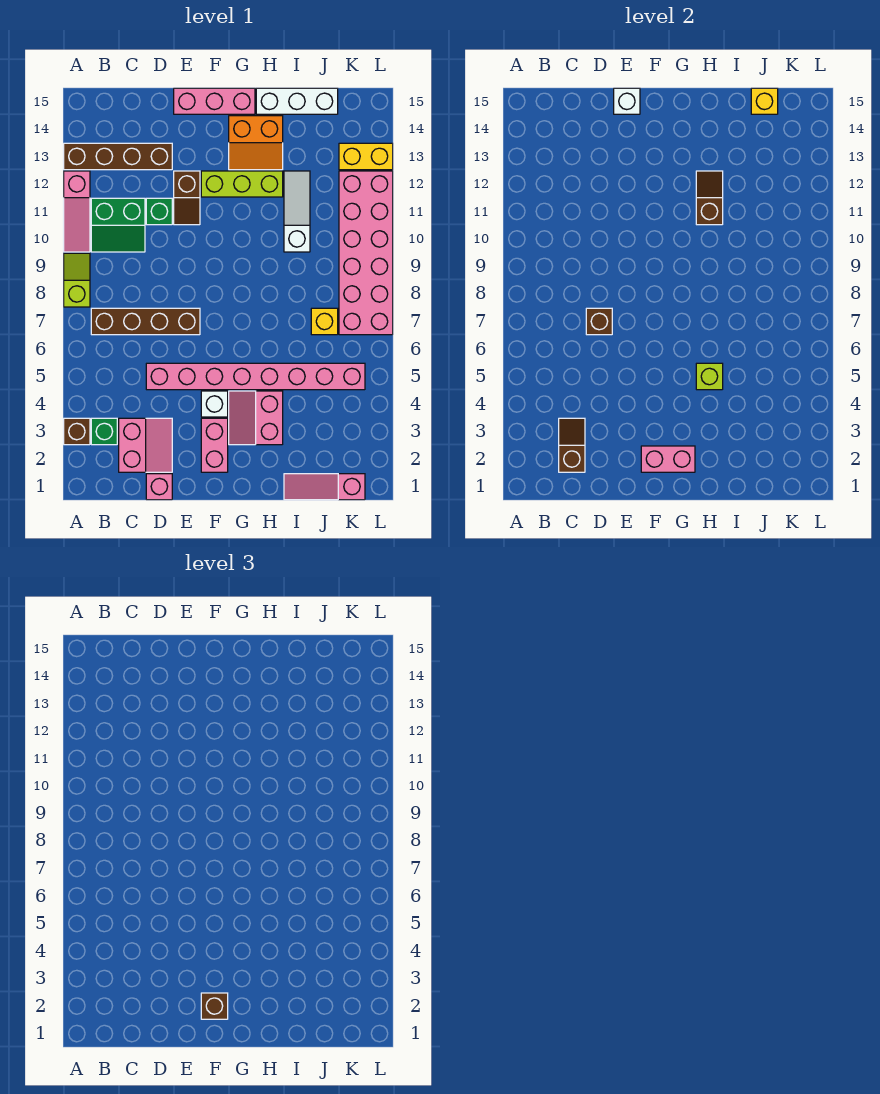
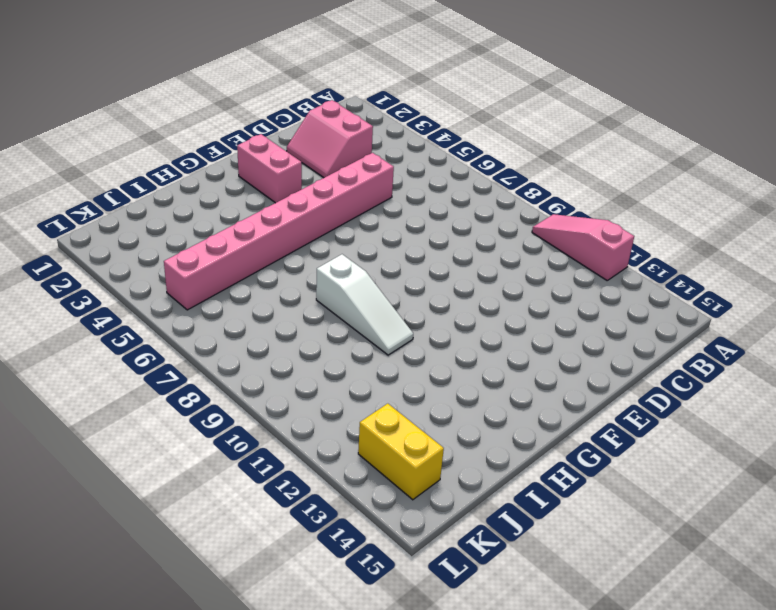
white slope H8:H10 level 1 top 8 -> white slope I10:I12 level 1 top 10
yellow brick K13:K14 level 1 -> yellow brick K13:L13 level 1
none -> brown brick A3 level 1
none -> lime slope A8:A9 level 1 top 8
none -> brown brick A13:D13 level 1
none -> green brick B3 level 1

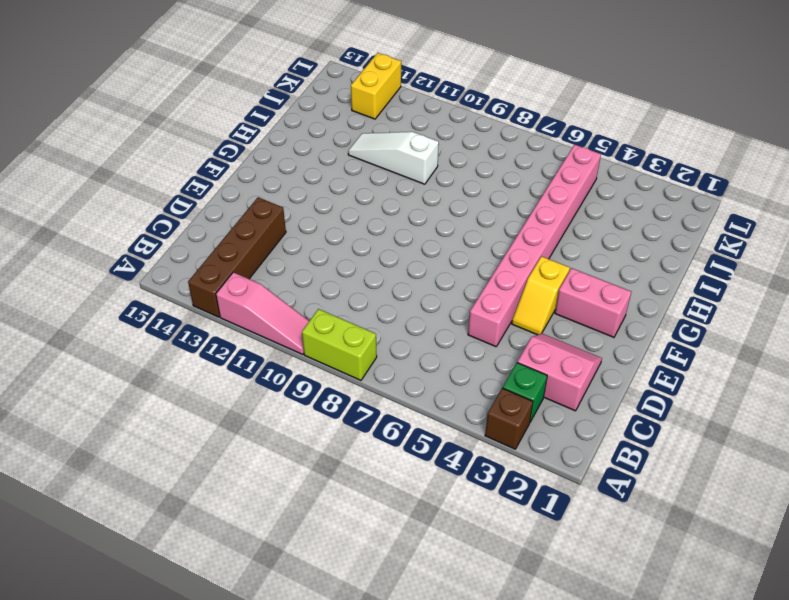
lime brick A8:A9 level 1 -> lime slope A8:A9 level 1 top 8
yellow slope E4:F4 level 1 top F -> white brick F4 level 1
none -> brown brick B7:E7 level 1
none -> green slope B10:C11 level 1 top 11
none -> pink brick D1 level 1
none -> green brick D11 level 1

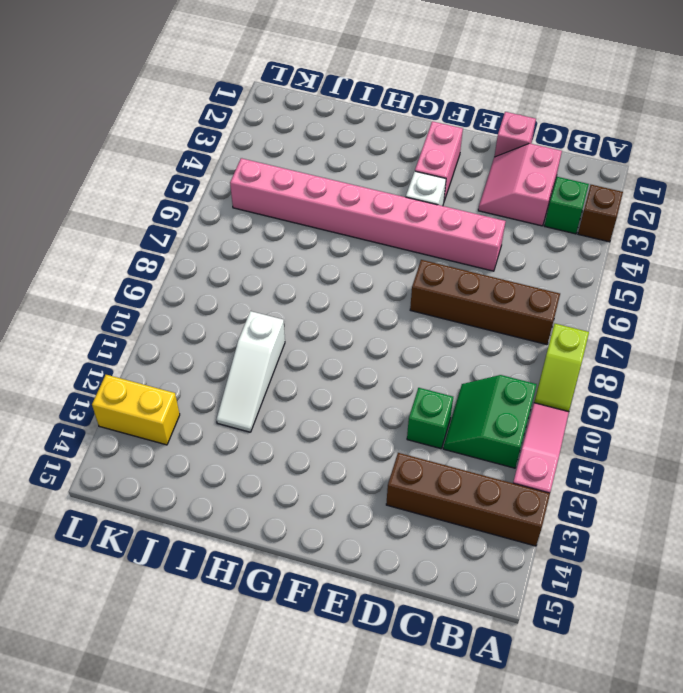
green slope B10:C11 level 1 top B -> green slope B10:C11 level 1 top 11
none -> brown slope E11:E12 level 1 top 12
none -> pink brick E15:G15 level 1
none -> lime brick F12:H12 level 1
none -> pink slope G3:H4 level 1 top H

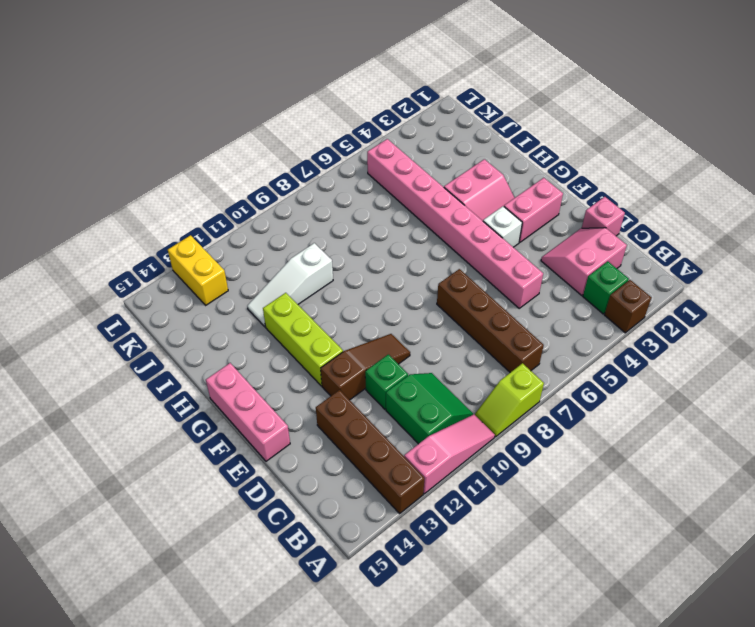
brown slope E10:E12 level 1 top 12 -> brown slope E11:E12 level 1 top 12
none -> orange slope G13:H14 level 1 top 14
none -> white brick H15:J15 level 1
none -> pink slope I1:K1 level 1 top K
none -> yellow brick J7 level 1

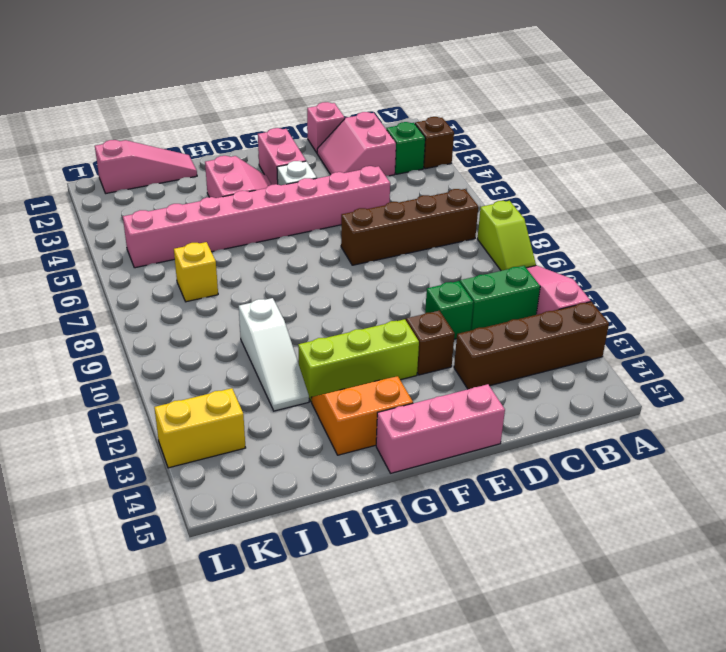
none -> white brick H15:J15 level 1
none -> pink brick K7:L12 level 1
none -> brown slope C2:C3 level 2 top 2
none -> brown brick D7 level 2

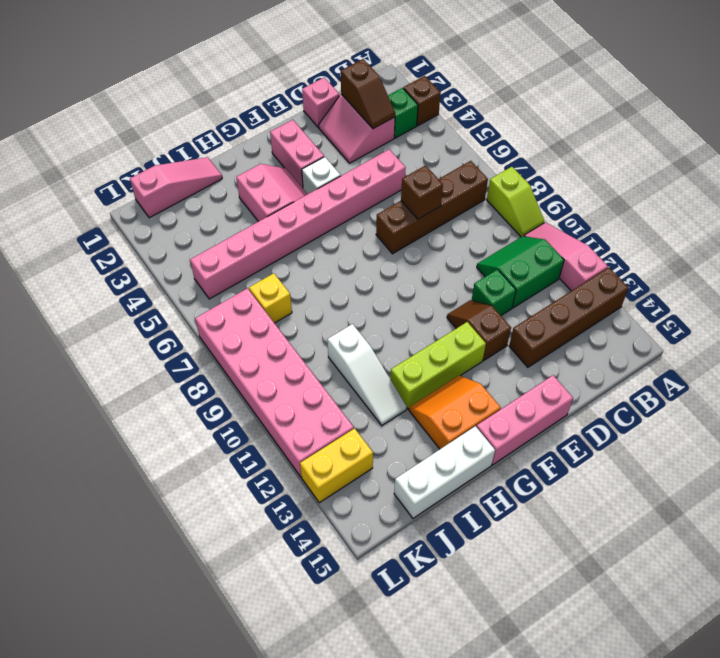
none -> white brick E15 level 2
none -> pink brick F2:G2 level 2
none -> lime brick H5 level 2
none -> brown slope H11:H12 level 2 top 11

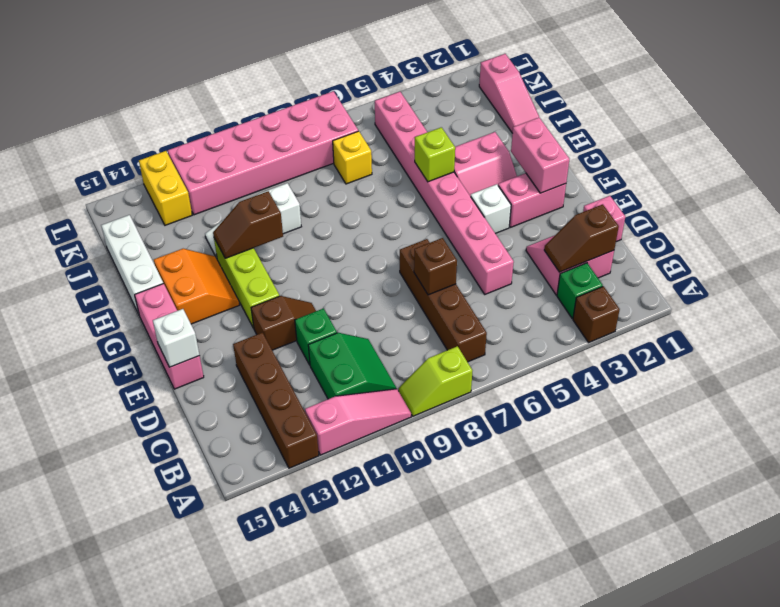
none -> yellow brick J15 level 2
none -> brown brick F2 level 3

